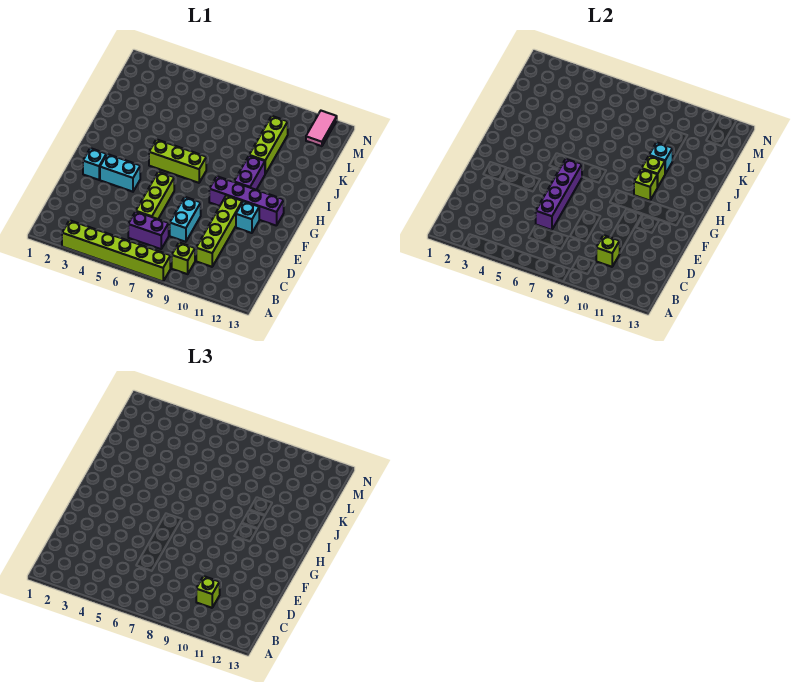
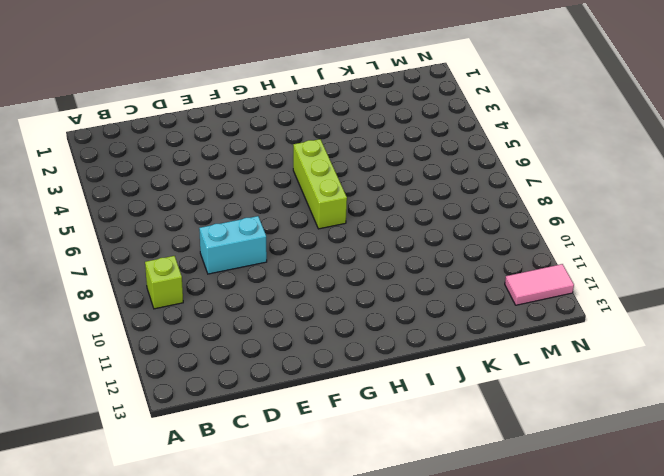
none -> lime brick A3:A8 level 1
none -> purple brick C6:C7 level 1
none -> lime brick C10:F10 level 1

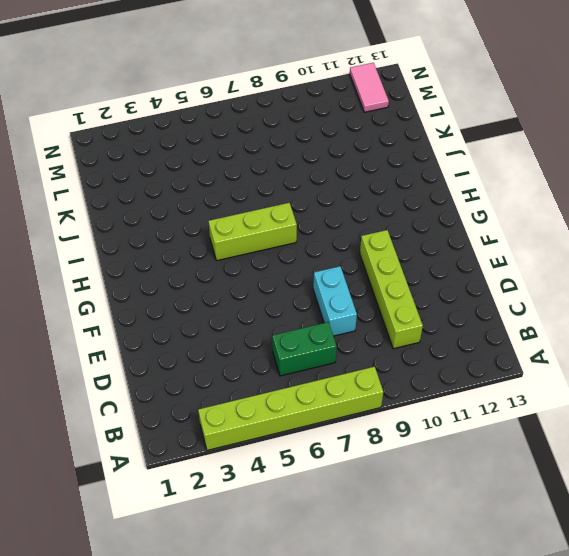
green brick C6:C7 level 1 -> purple brick C6:C7 level 1
none -> lime brick B9 level 1
none -> lime brick D6:F6 level 1
none -> cyan brick F2 level 1

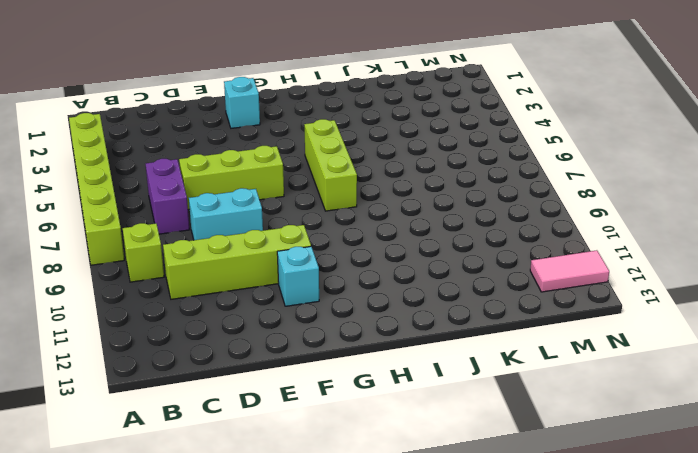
none -> cyan brick F3:F4 level 1
none -> purple brick G9:G12 level 1
none -> purple brick H10:I10 level 1

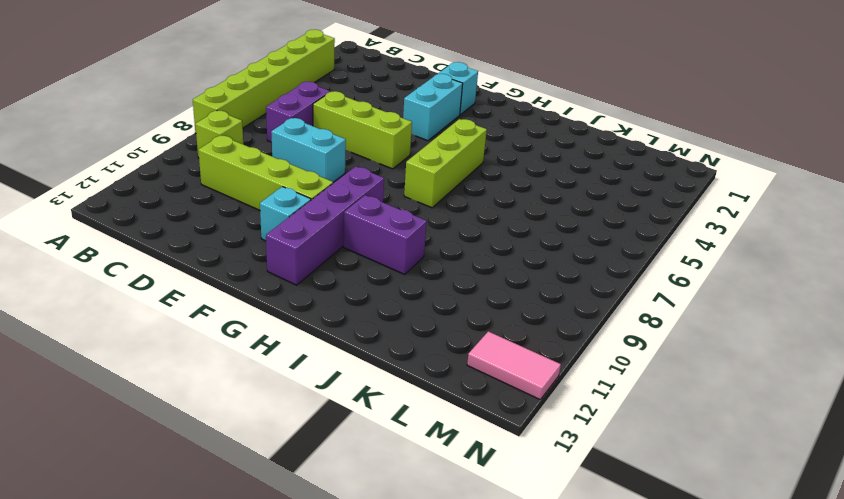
none -> lime brick J10:L10 level 1
none -> lime brick C10 level 2
none -> purple brick D6:G6 level 2

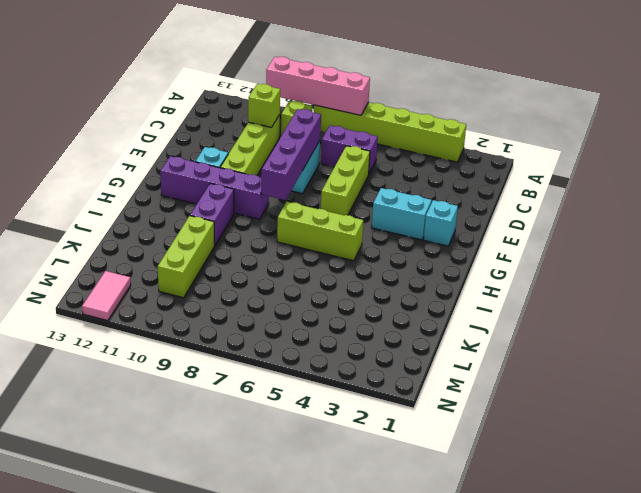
pink brick A7:A10 level 2 -> none
purple brick D8:G8 level 2 -> purple brick D6:G6 level 2
none -> lime brick H10 level 2
none -> lime brick I10 level 2
none -> cyan brick J10 level 2

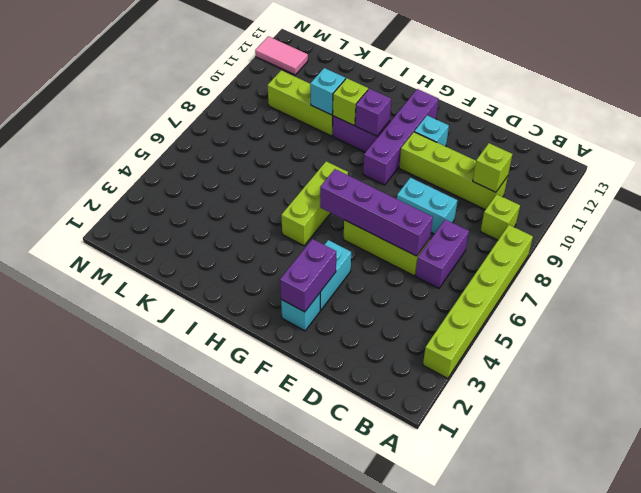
purple brick F2:F3 level 2 -> none
purple brick H10 level 2 -> lime brick H10 level 2
none -> lime brick C10 level 3

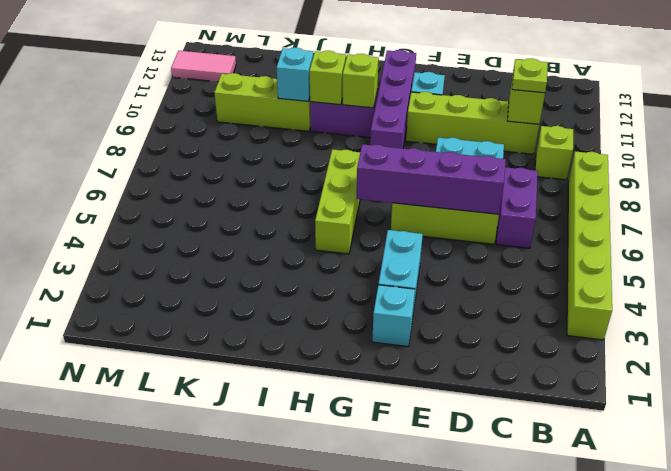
lime plate C10 level 3 -> lime brick C10 level 3

